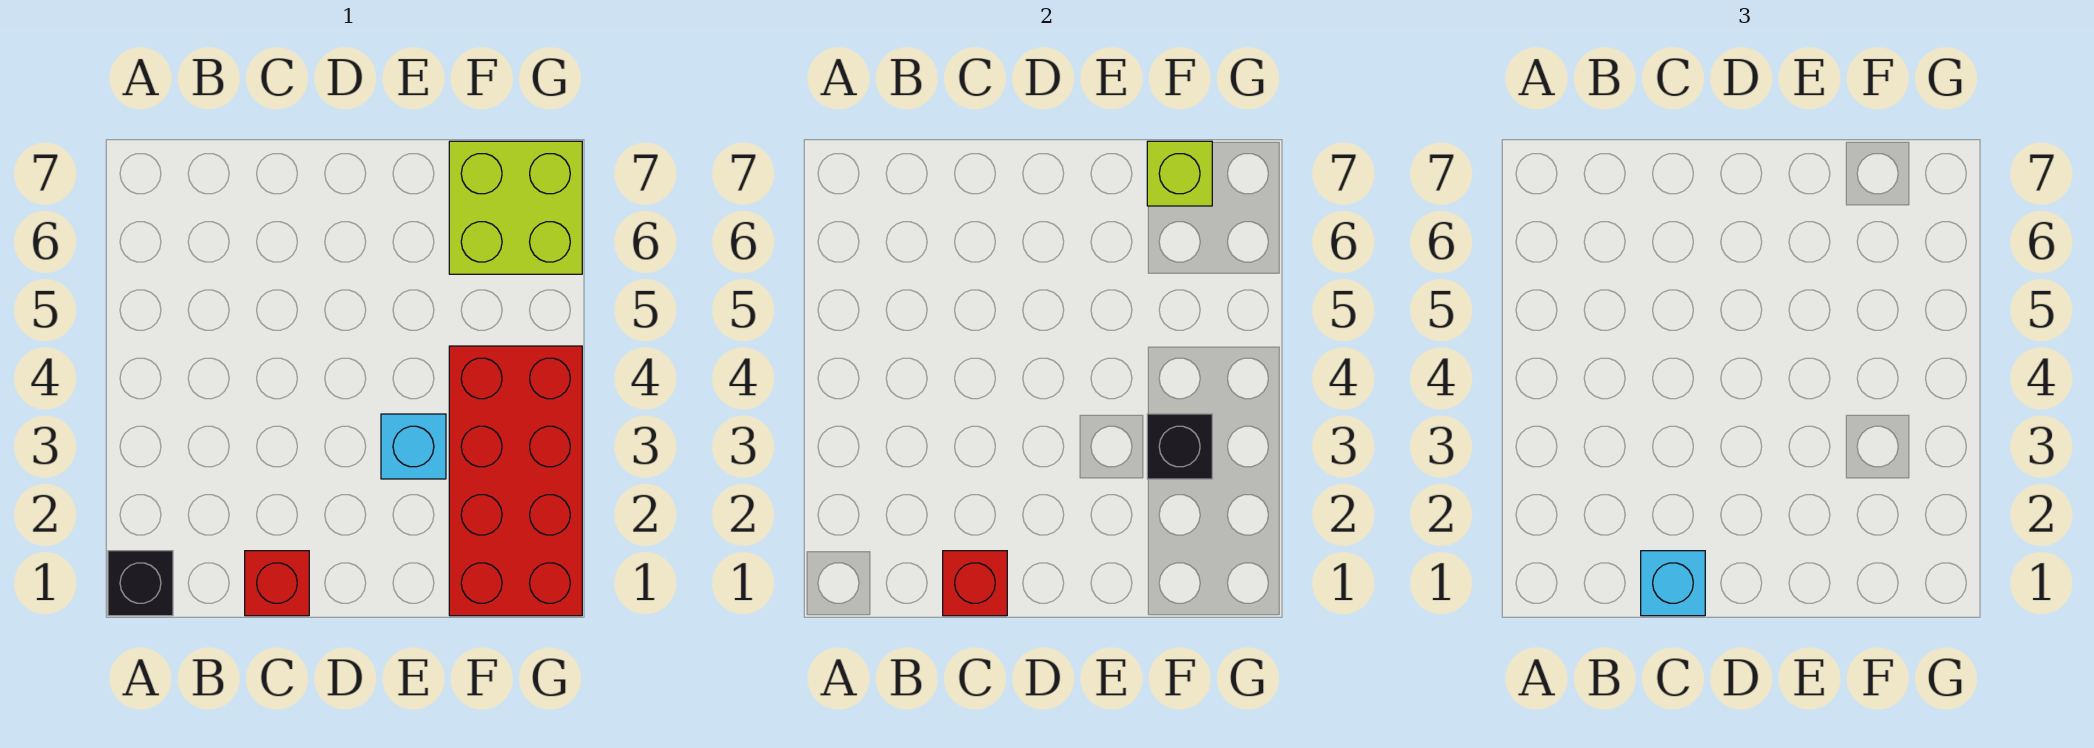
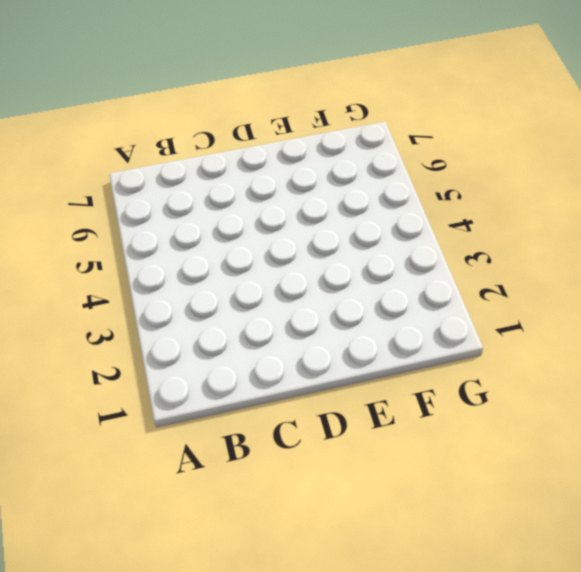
none -> black brick A1 level 1
none -> red brick C1 level 1

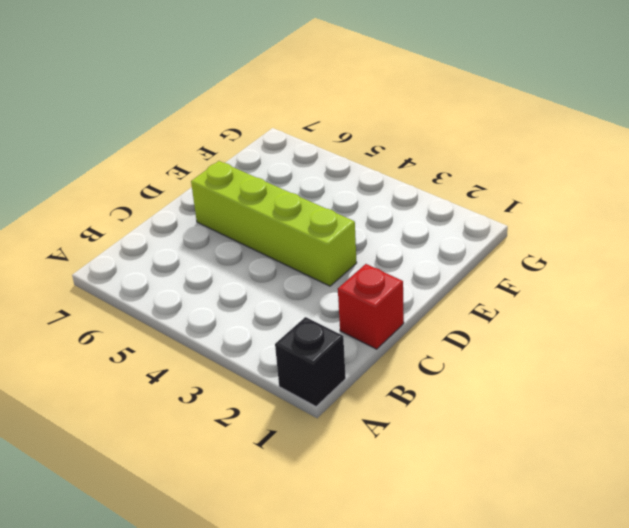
lime brick D3:D6 level 1 -> none
none -> cyan brick E3 level 1
none -> red brick F1:G4 level 1

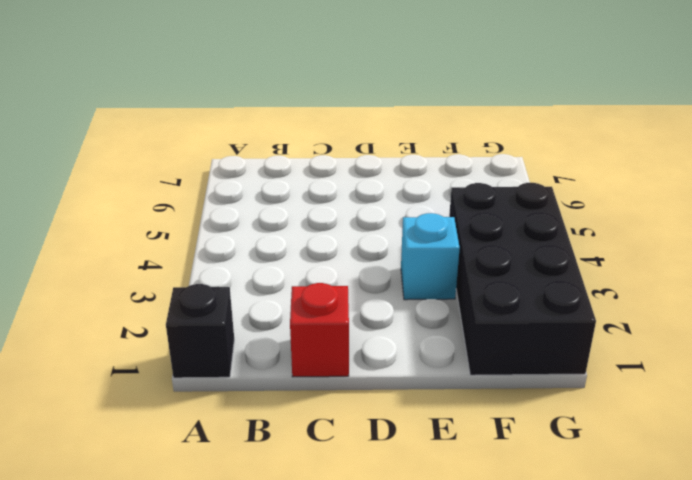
black brick F1:G4 level 1 -> red brick F1:G4 level 1
none -> lime brick F6:G7 level 1
none -> red brick C1 level 2

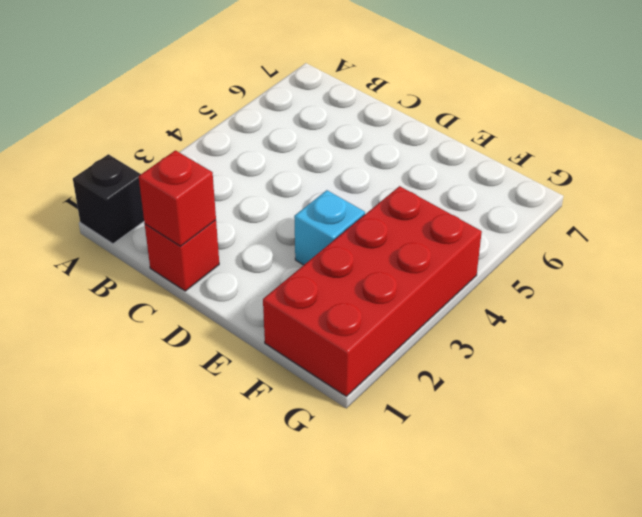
none -> lime brick F6:G7 level 1
none -> black brick F3 level 2

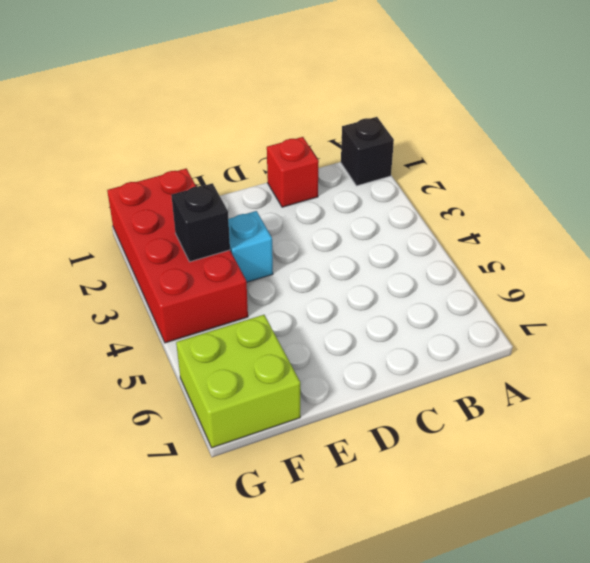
none -> red brick C1 level 2
none -> lime brick F7 level 2

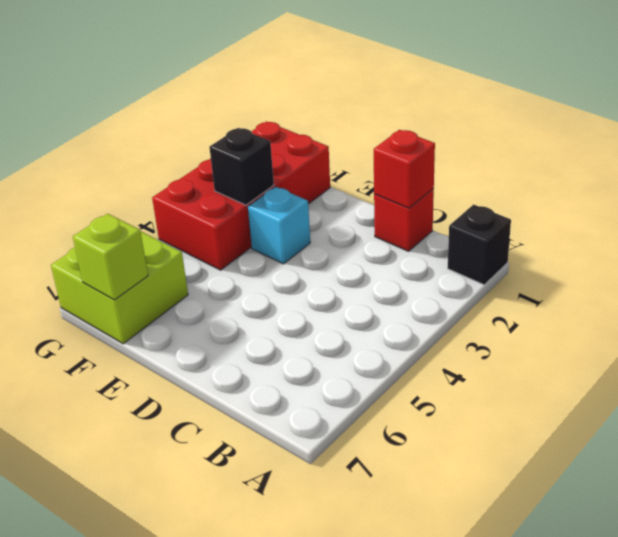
none -> cyan brick C1 level 3

